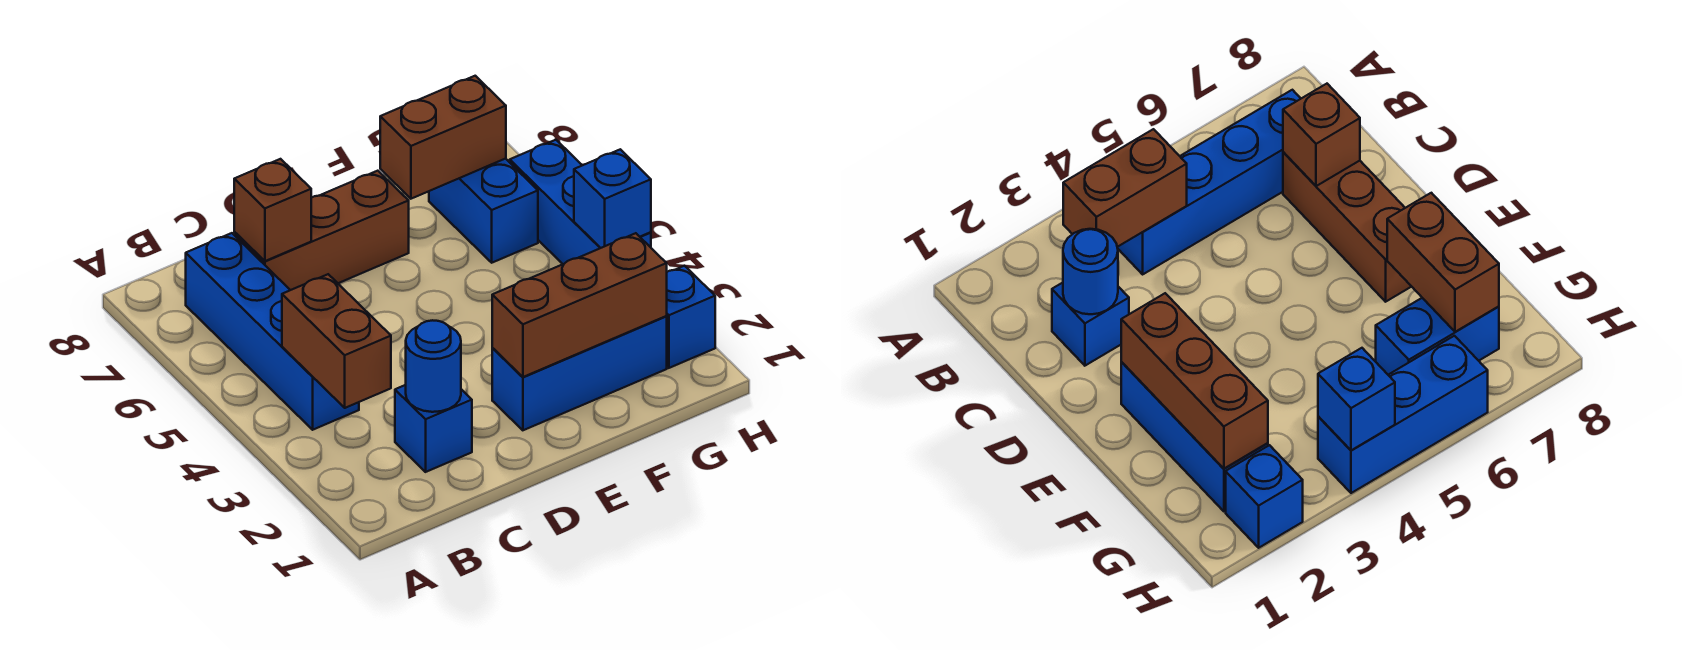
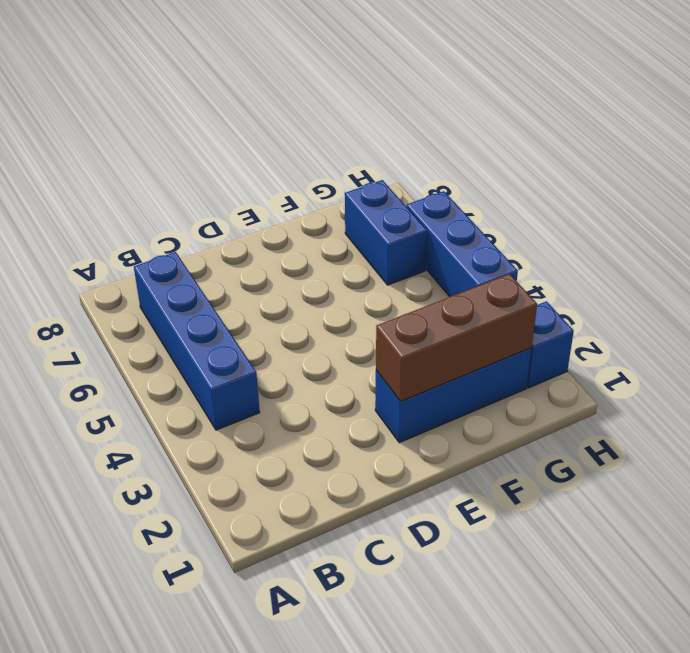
none -> blue brick C2 level 1
none -> brown brick C7:E7 level 1
none -> brown brick B3:B4 level 2

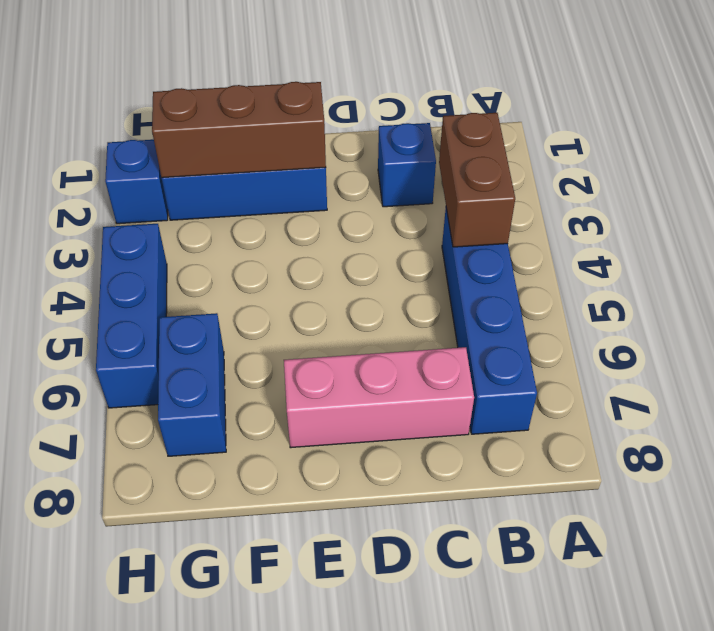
pink brick C7:E7 level 1 -> brown brick C7:E7 level 1
none -> blue round brick C2 level 2
none -> brown brick C7 level 2
none -> brown brick F7:G7 level 2

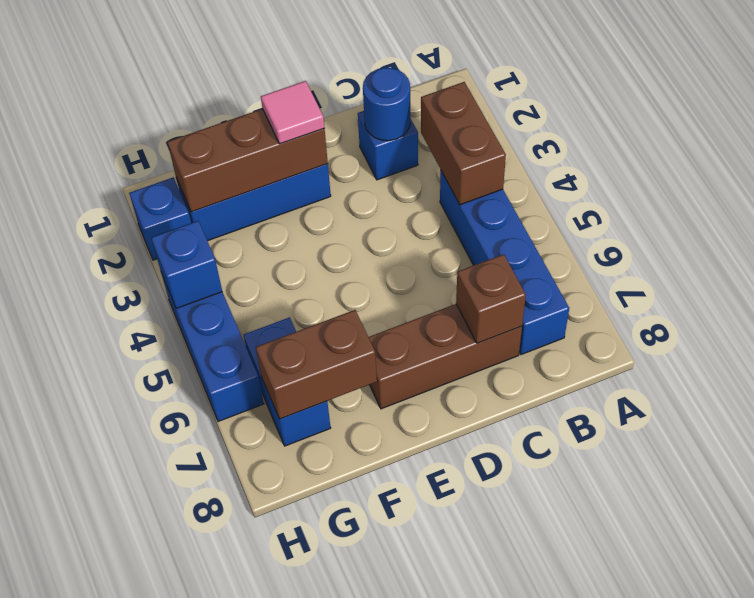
pink tile E2 level 3 -> none

